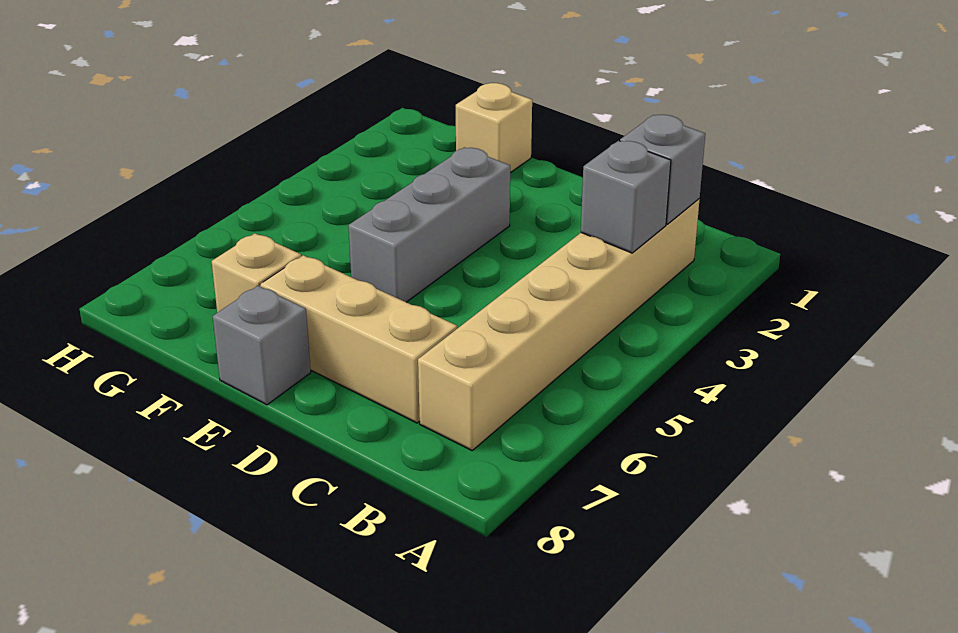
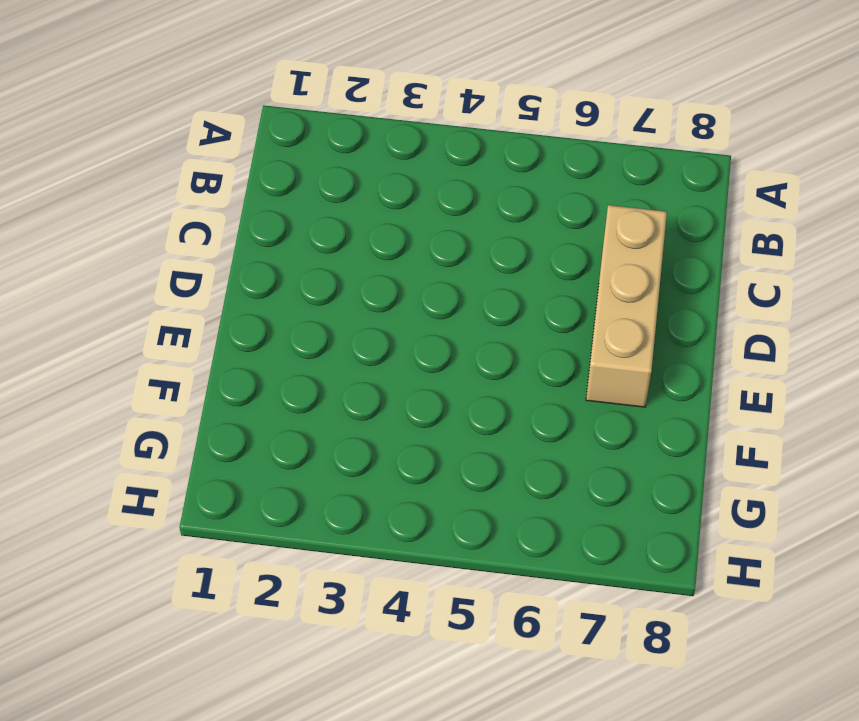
none -> tan brick B2:B7 level 1
none -> grey brick E3:E5 level 1

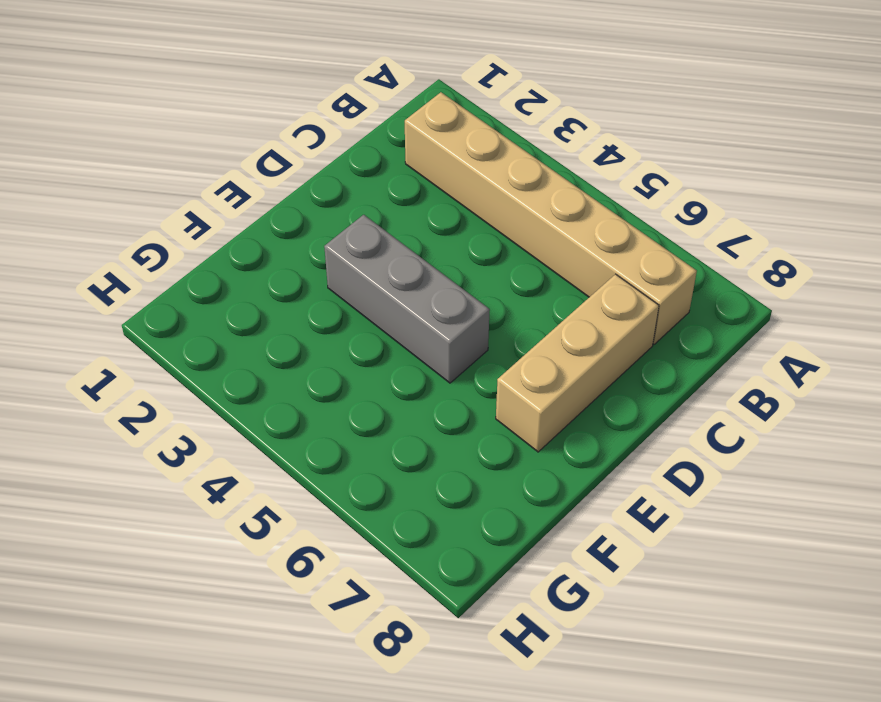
none -> grey brick E8 level 1
none -> tan brick F1 level 1

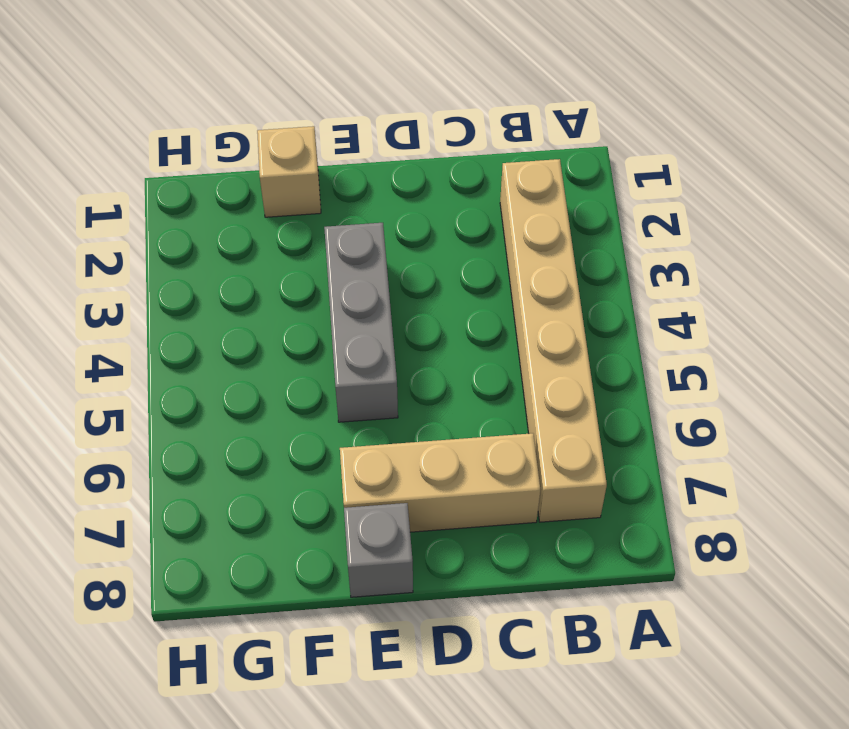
none -> tan brick F7 level 1
none -> grey brick B2 level 2

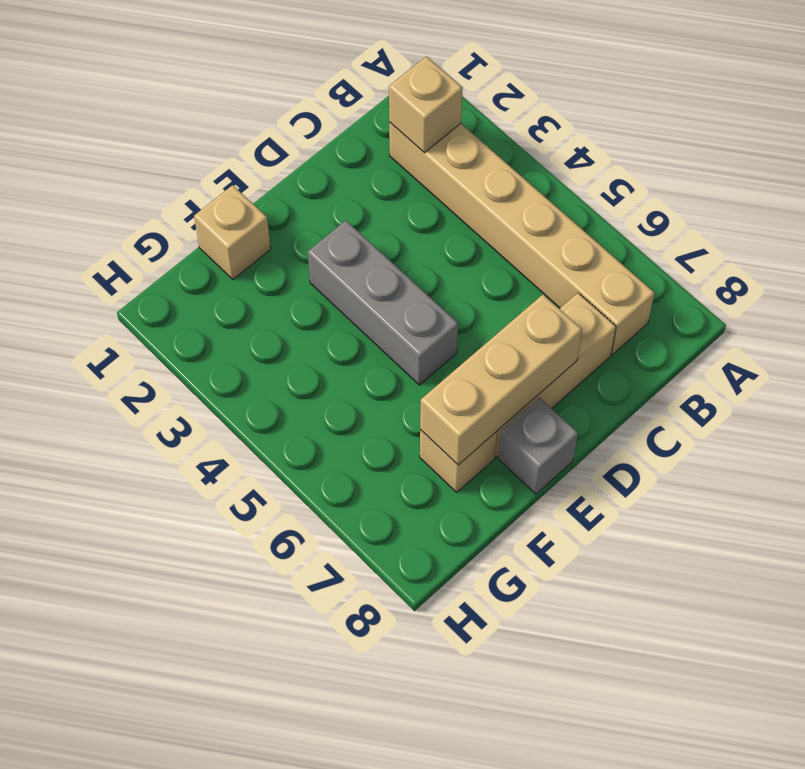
tan brick B2 level 2 -> grey brick B2 level 2
tan brick D7:F7 level 2 -> none
none -> grey brick B3 level 2

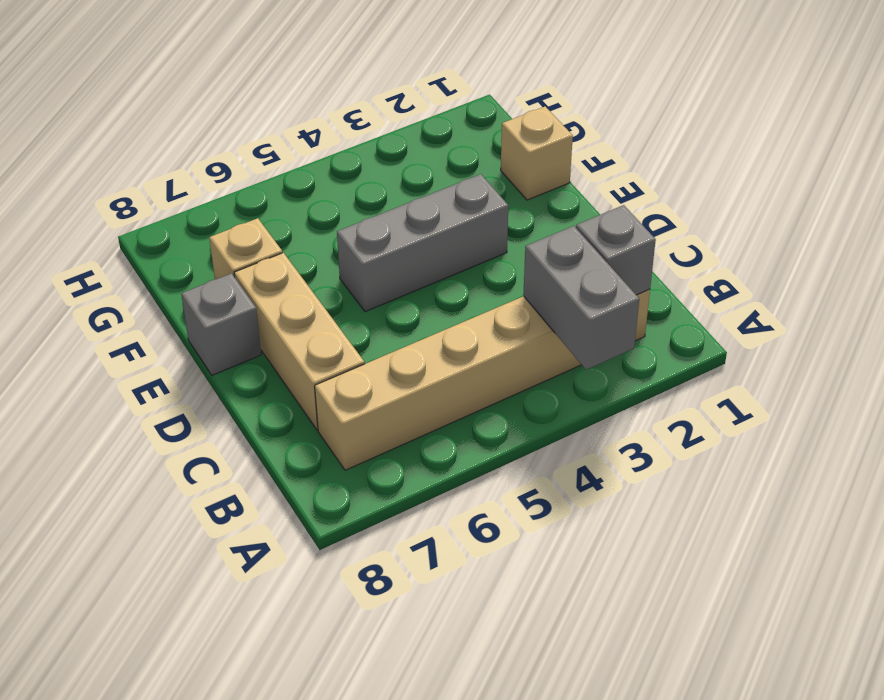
grey brick A3:B3 level 2 -> grey brick B3 level 2

